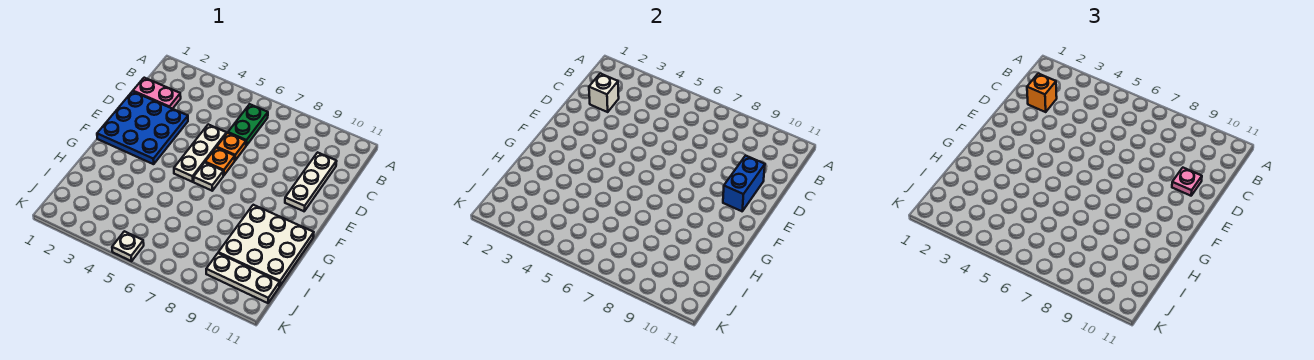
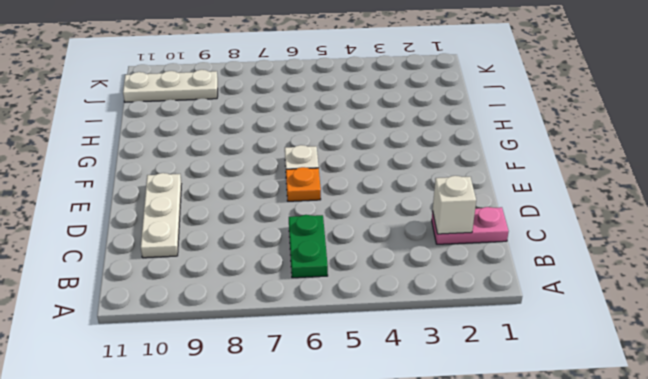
none -> blue plate D1:F3 level 1
none -> white plate D5:F5 level 1
none -> orange plate D6 level 1

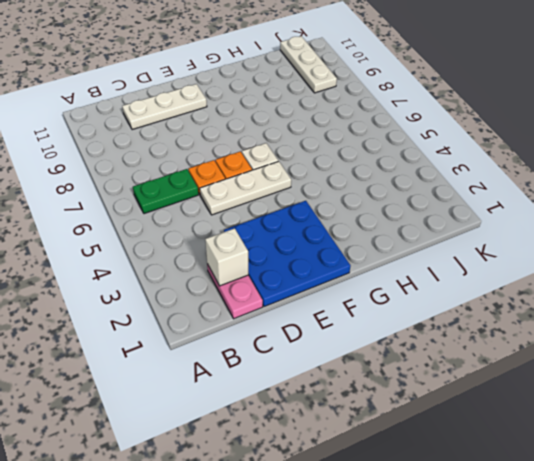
none -> white plate G9:I11 level 1
none -> white plate K5 level 1
none -> blue brick D10:E10 level 2

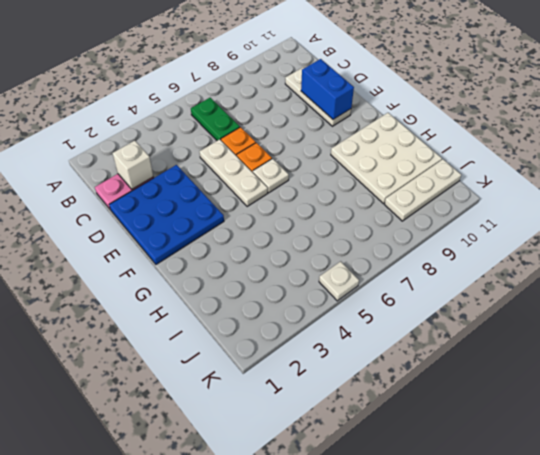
none -> orange brick C2 level 3
none -> pink plate D10 level 3

